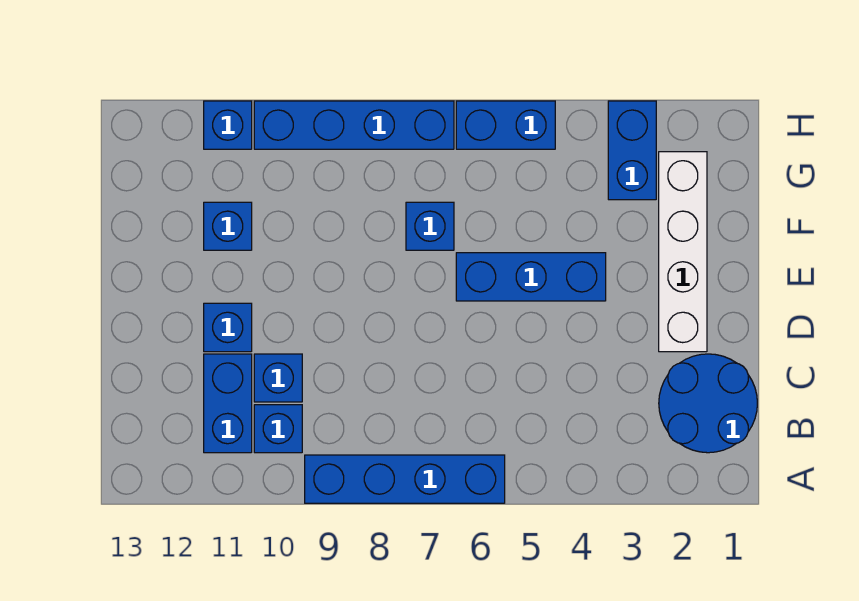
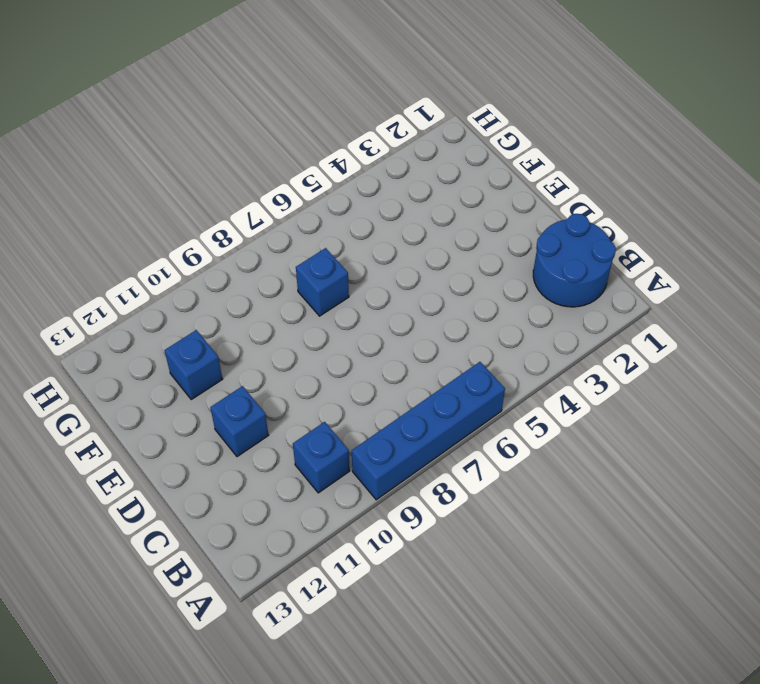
none -> blue brick B11:C11 level 1
none -> blue brick C10 level 1
none -> white brick D2:G2 level 1

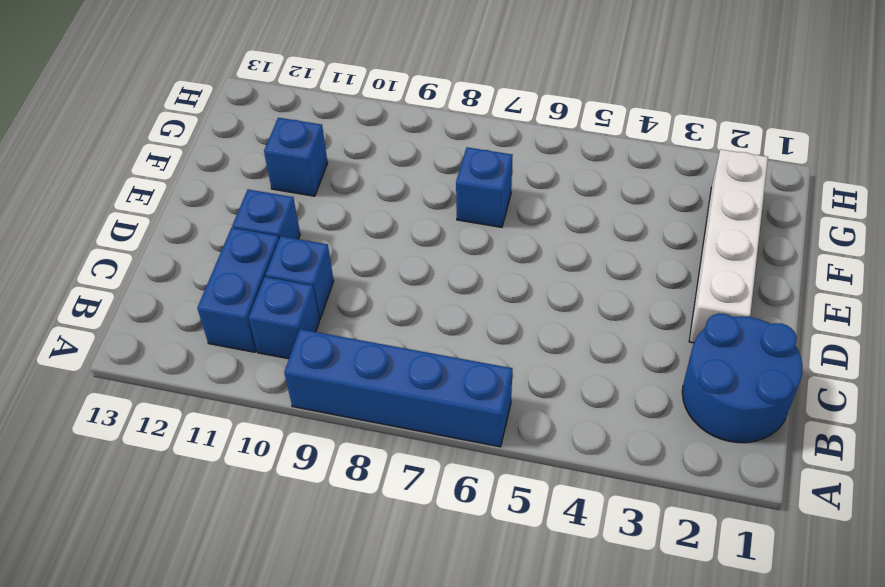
none -> blue brick E4:E6 level 1
none -> blue brick G3:H3 level 1
none -> blue brick H5:H6 level 1

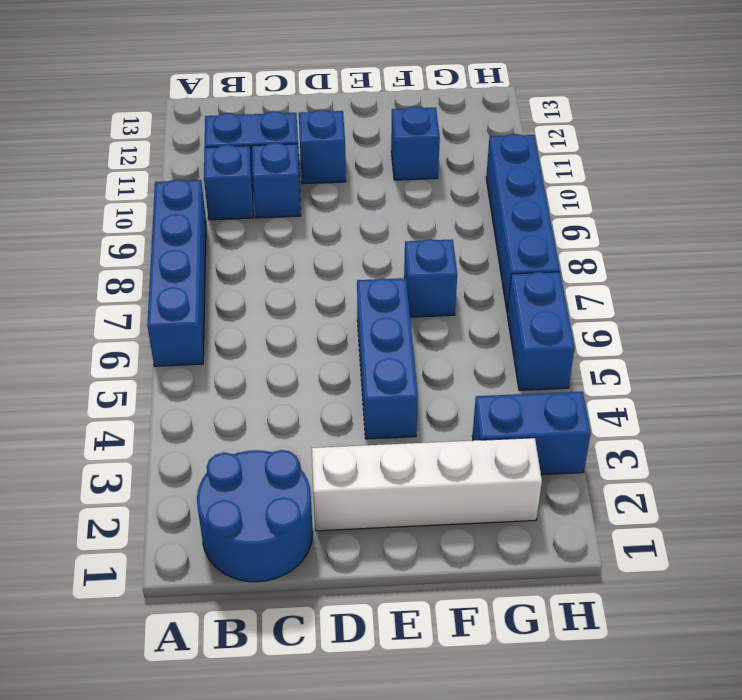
none -> blue brick H11 level 1

